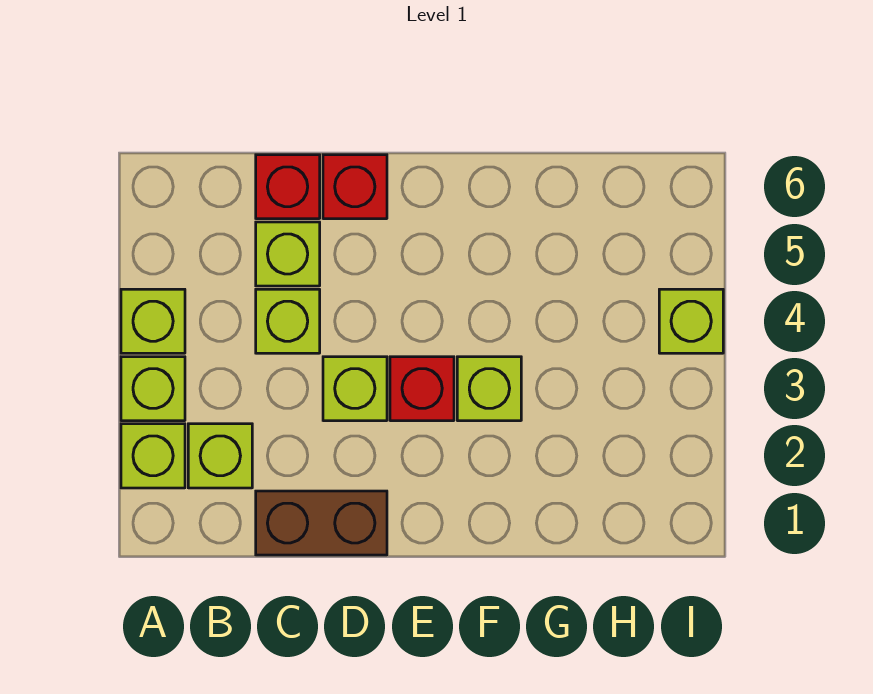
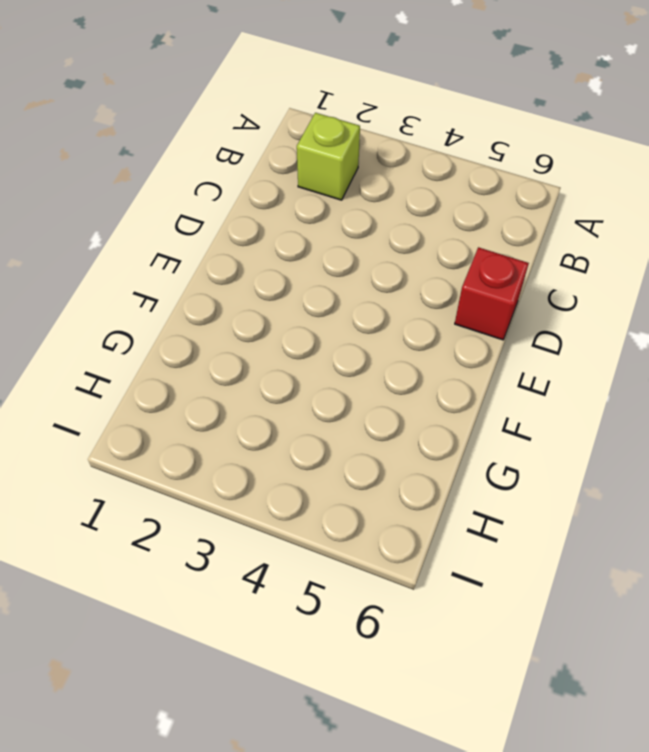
none -> lime brick A2 level 1
none -> lime brick A3 level 1
none -> lime brick A4 level 1

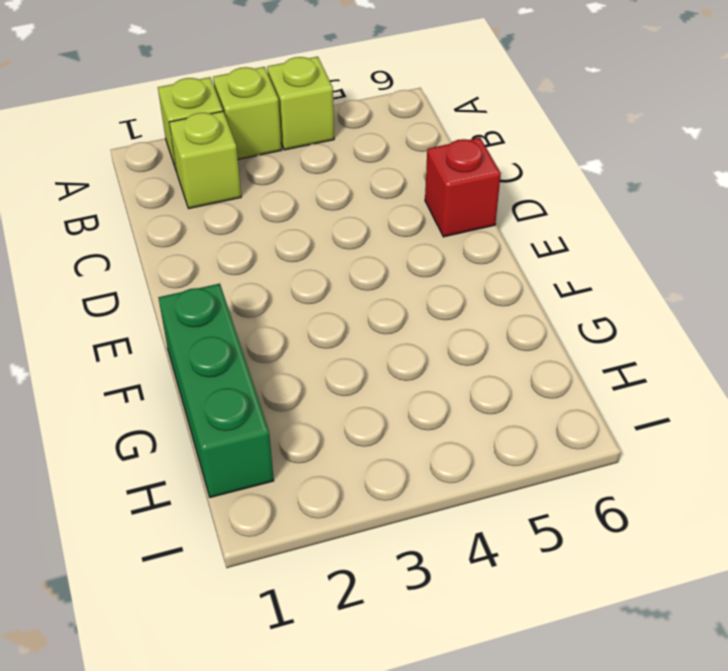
green brick F1:H1 level 1 -> none
none -> brown brick C1:D1 level 1
none -> lime brick C4 level 1
none -> lime brick C5 level 1

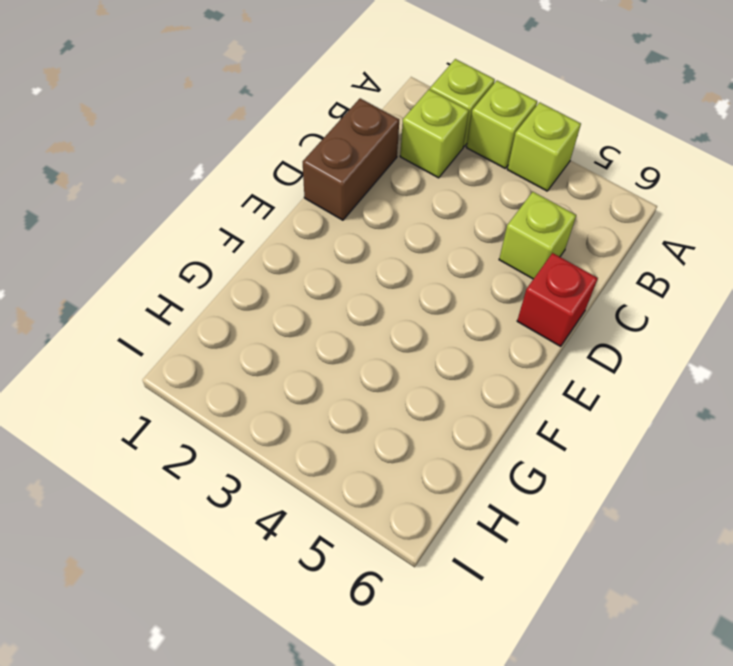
none -> lime brick C4 level 1
none -> red brick C6 level 1
none -> lime brick D3 level 1

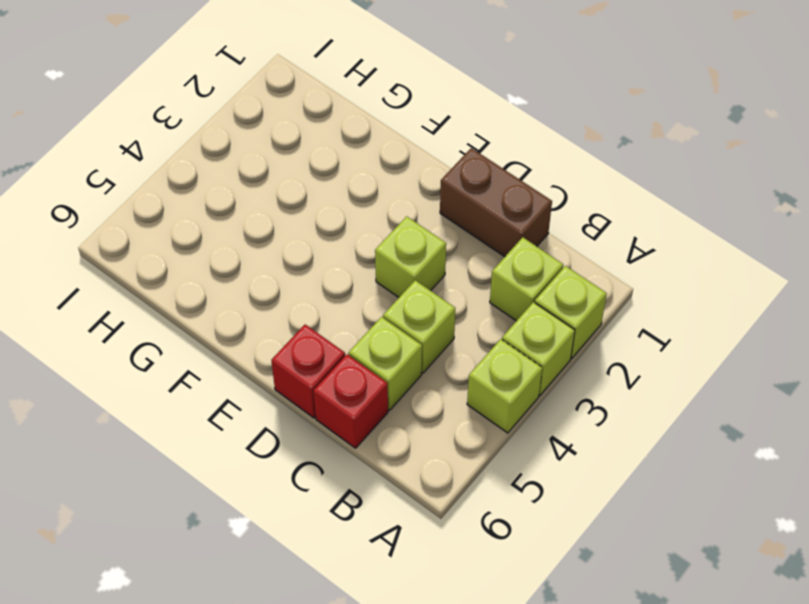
none -> red brick E3 level 1
none -> lime brick F3 level 1
none -> lime brick I4 level 1

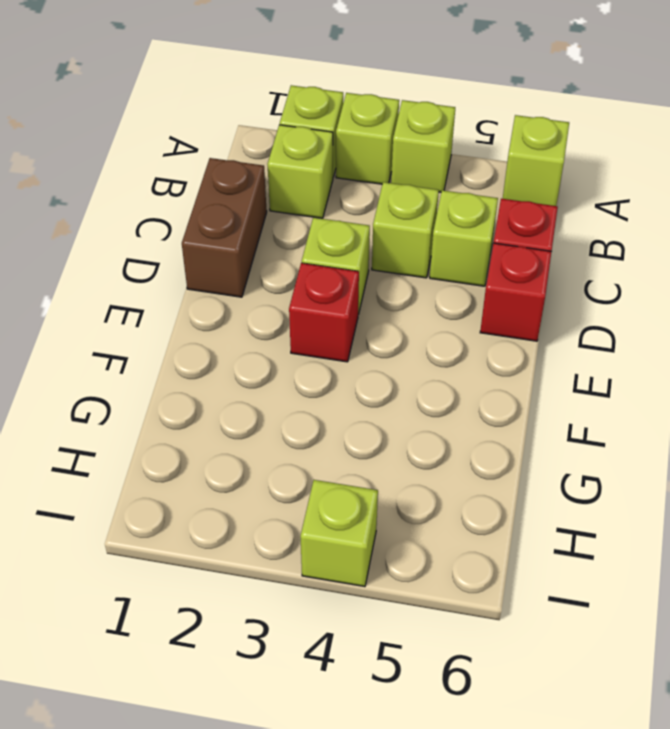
lime brick A6 level 1 -> lime brick F3 level 1

